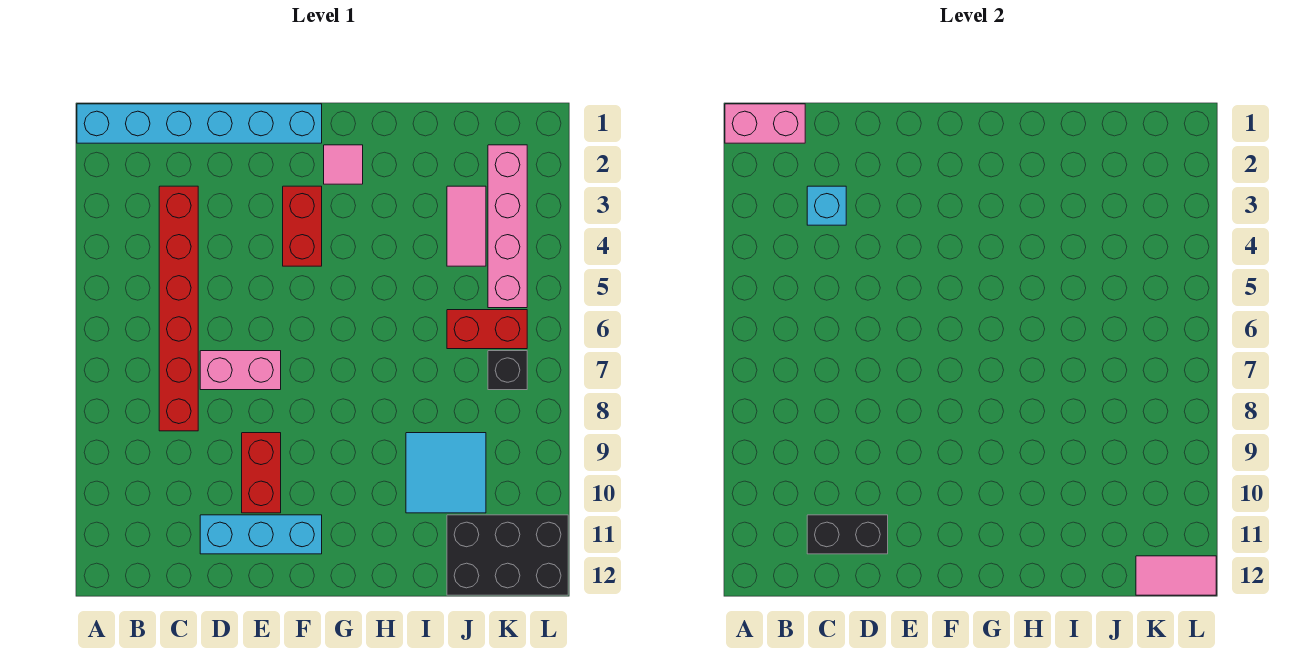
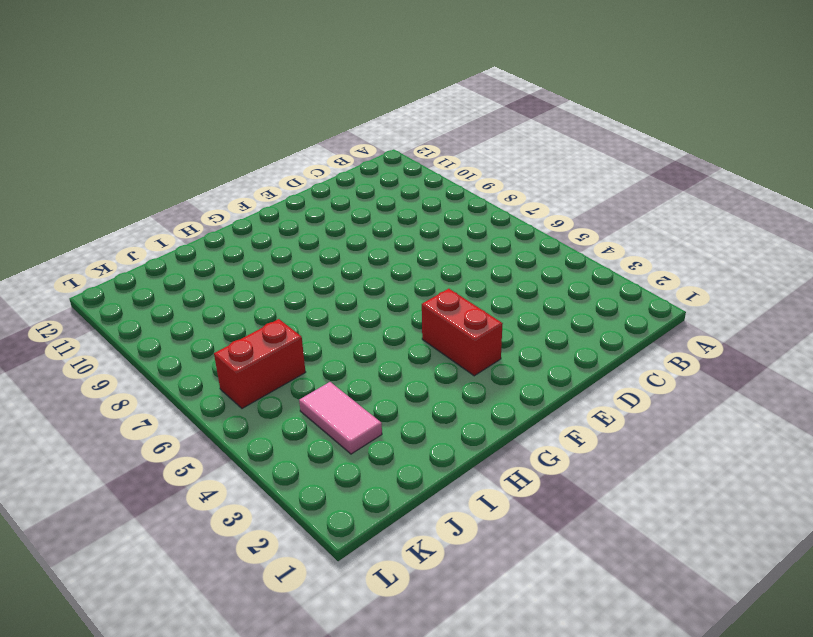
none -> cyan brick A1:F1 level 1
none -> red brick C3:C8 level 1
none -> pink brick D7:E7 level 1

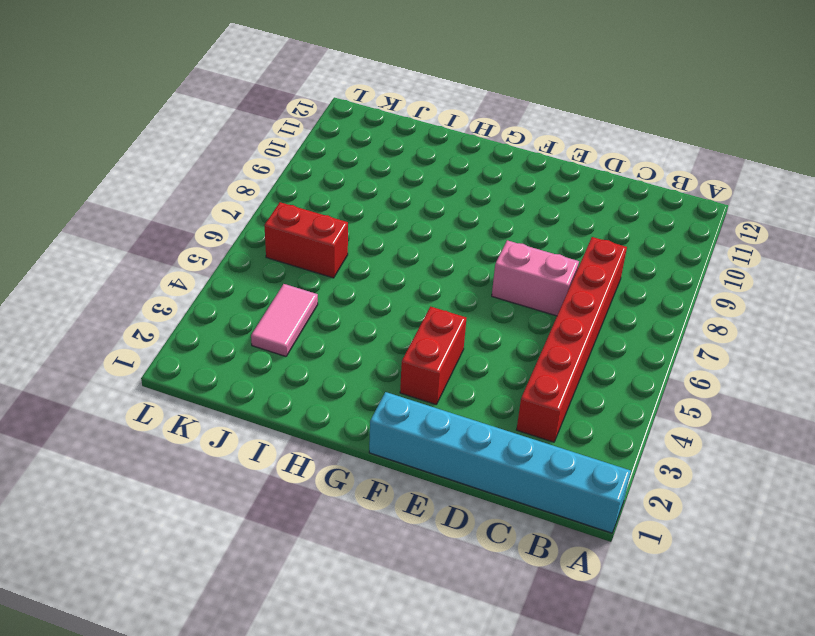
none -> cyan brick D11:F11 level 1
none -> red brick E9:E10 level 1
none -> pink tile G2 level 1

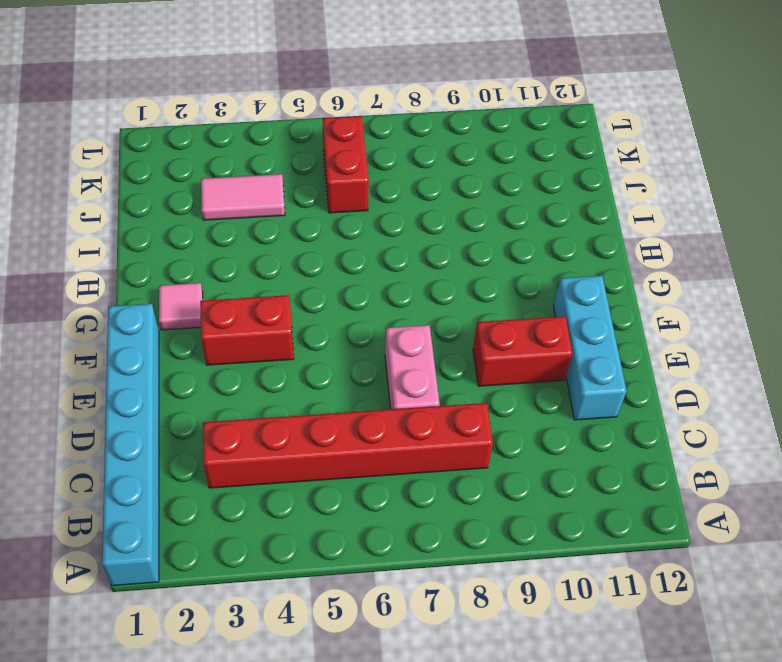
none -> cyan tile I9:J10 level 1
none -> black brick J11:L12 level 1
none -> pink brick K2:K5 level 1

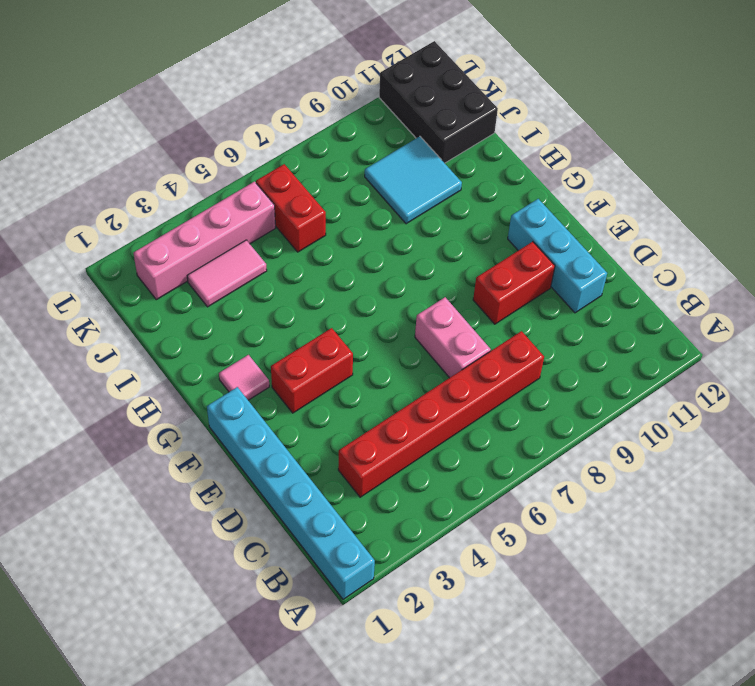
none -> black brick K7 level 1
none -> pink brick A1:B1 level 2
none -> cyan brick C3 level 2

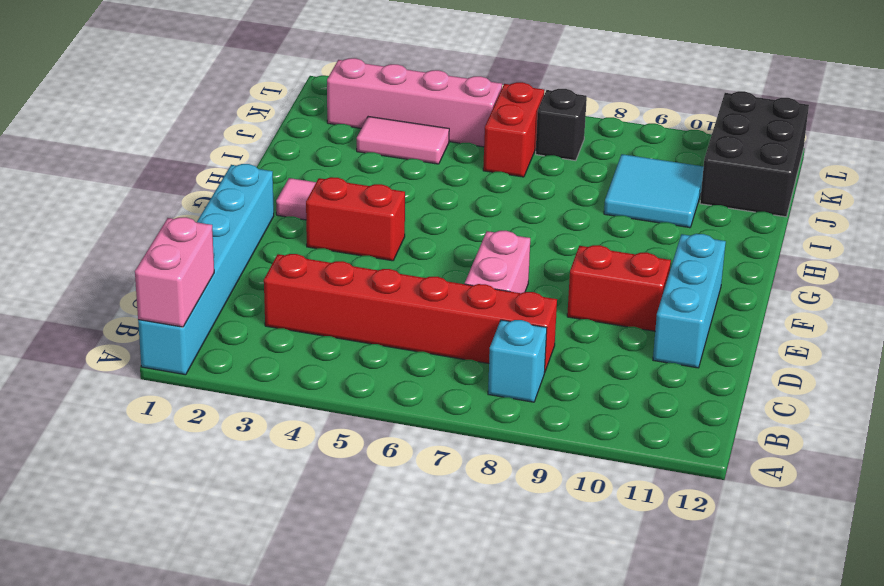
cyan brick B8 level 1 -> cyan brick C3 level 2
none -> black brick C11:D11 level 2
none -> pink tile K12:L12 level 2

